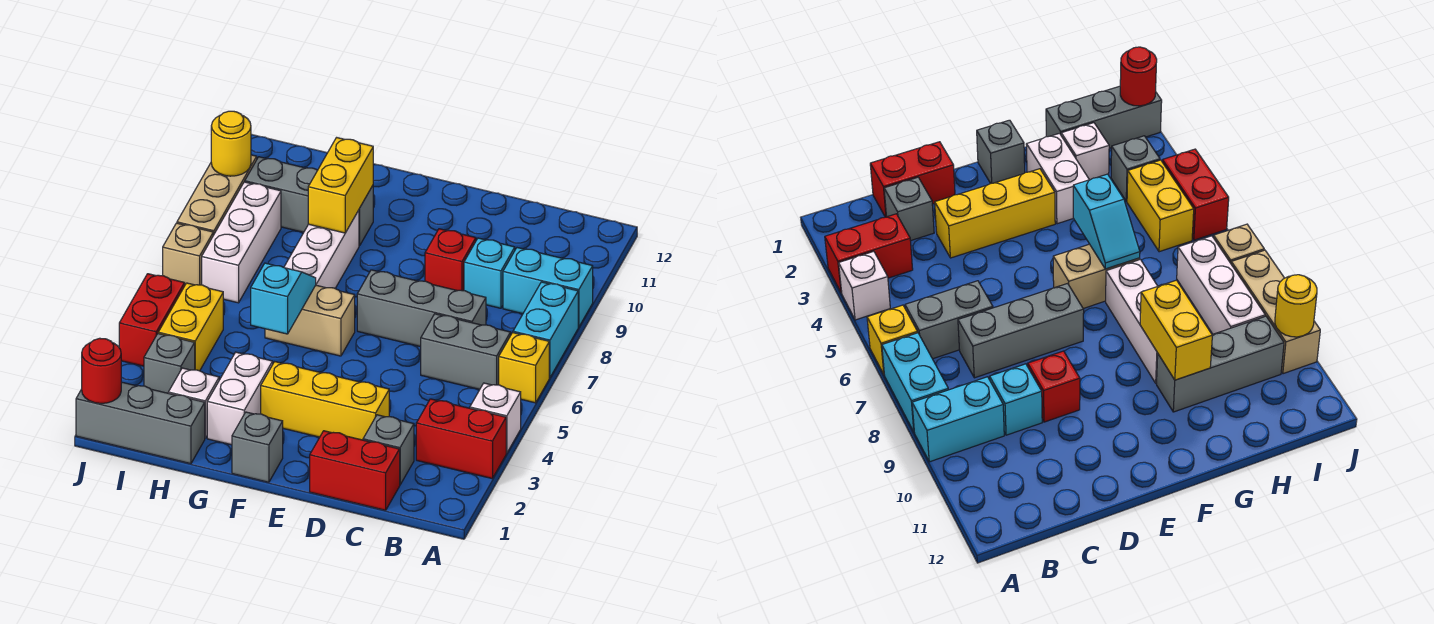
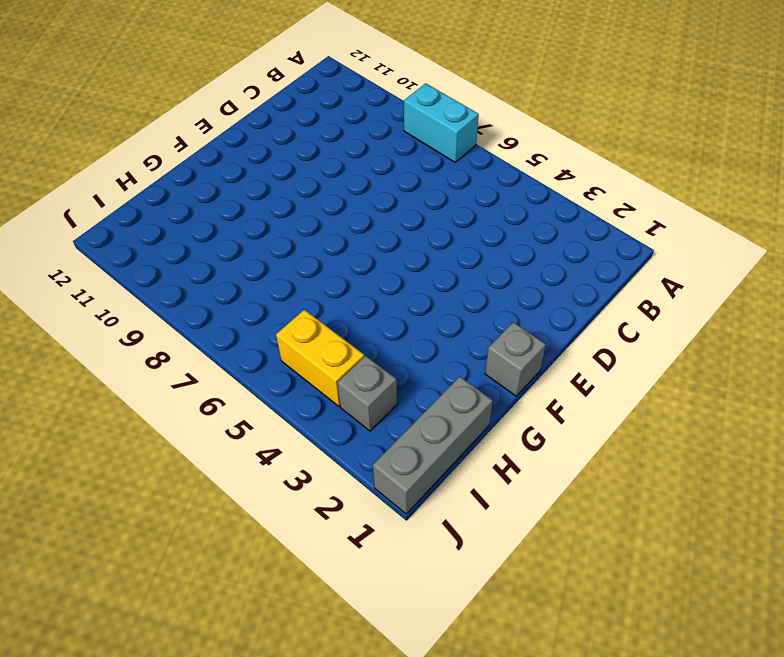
none -> red brick A3:B3 level 1
none -> white brick A4 level 1
none -> yellow brick A6 level 1

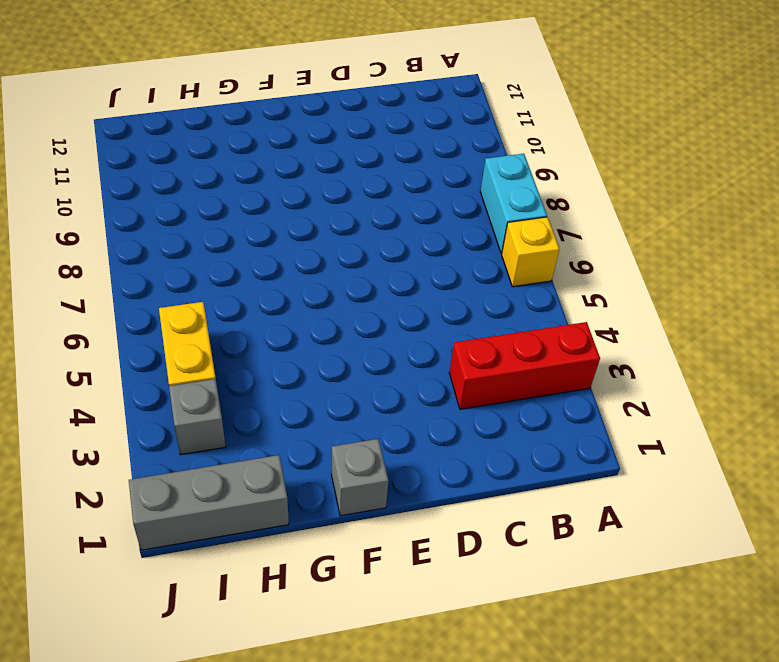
red brick A3:C3 level 1 -> red brick A3:B3 level 1
none -> white brick A4 level 1
none -> cyan brick A9:B9 level 1
none -> grey brick B6:C6 level 1

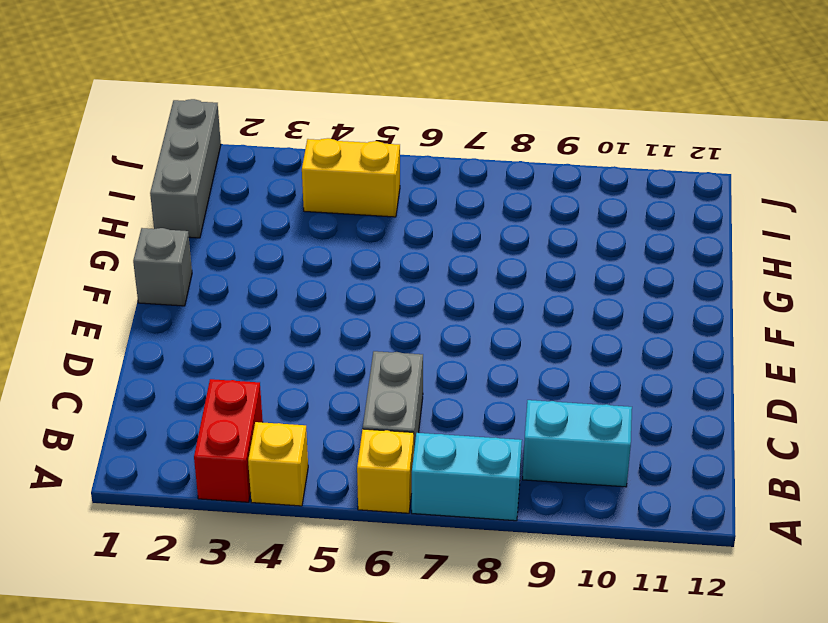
yellow brick A4 level 1 -> white brick A4 level 1
cyan brick B9:B10 level 1 -> cyan brick A9:B9 level 1
none -> red brick C1:D1 level 1
none -> grey brick C2 level 1
none -> grey brick C7:E7 level 1

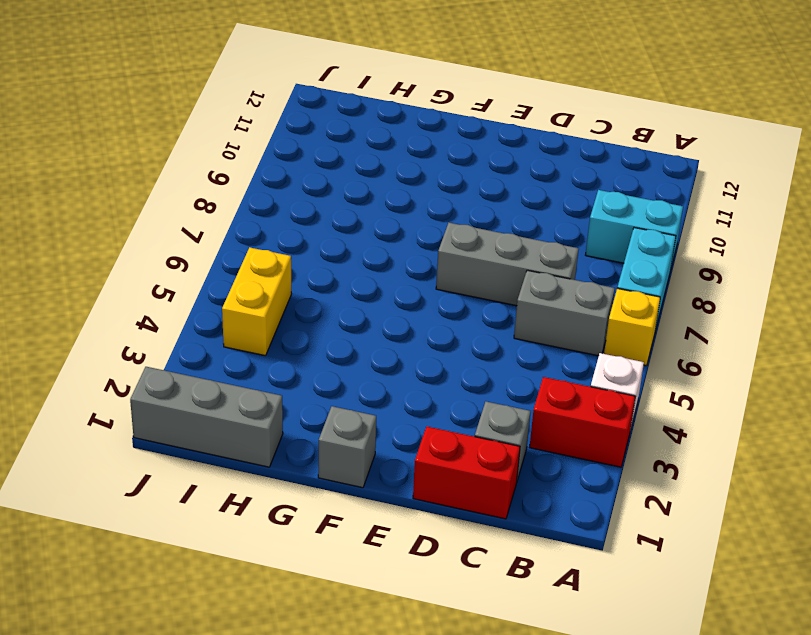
none -> cyan brick C9 level 1
none -> yellow brick D3:F3 level 1
none -> red brick D9 level 1

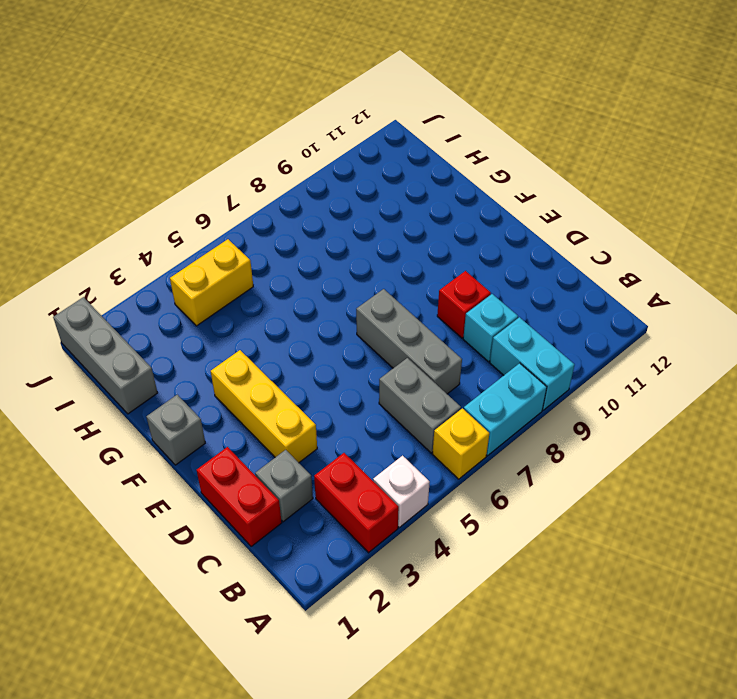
none -> tan brick F6:G6 level 1
none -> white brick G2:G3 level 1
none -> white brick G7:G9 level 1

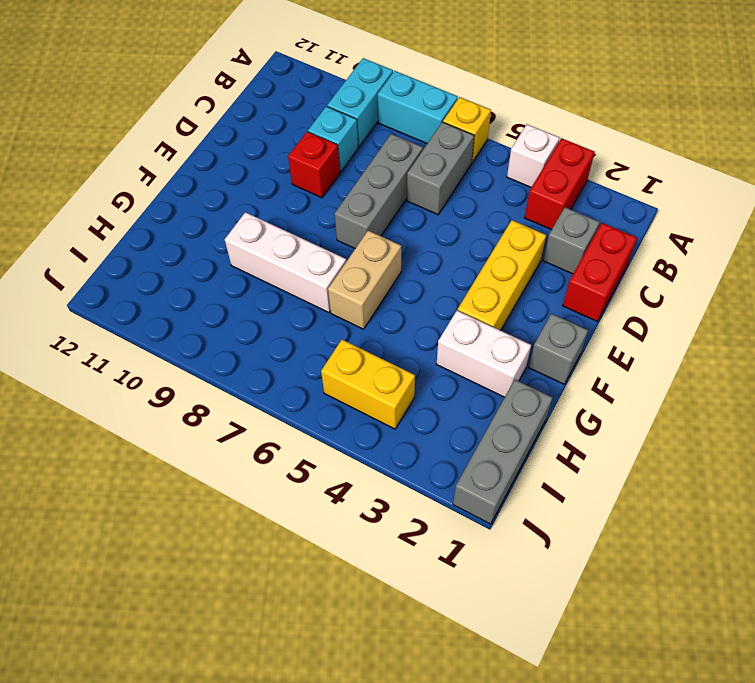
none -> grey brick G10:I10 level 1
none -> white brick H2 level 1
none -> grey brick I3 level 1

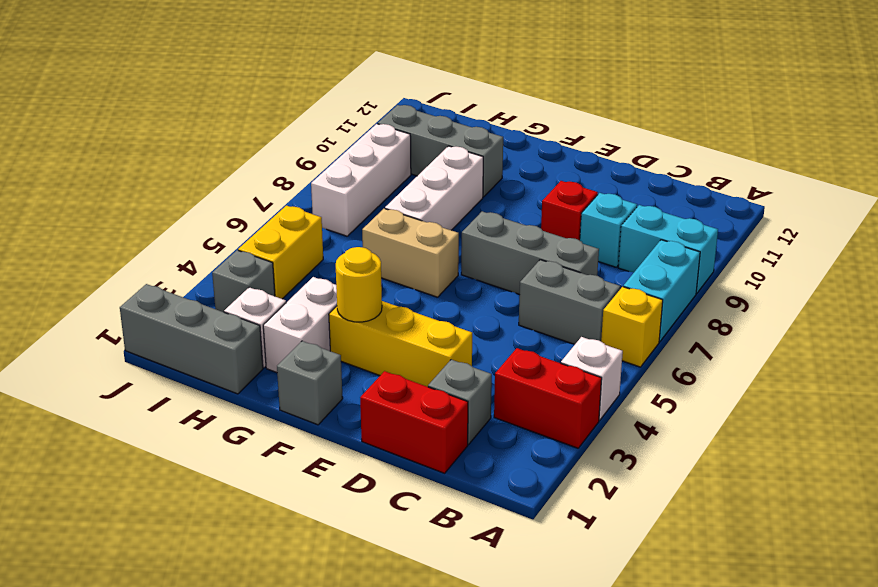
yellow round brick F3 level 2 -> yellow round brick J10 level 2
none -> red brick J4:J5 level 1
none -> tan brick J7 level 1
none -> tan brick J8:J10 level 1

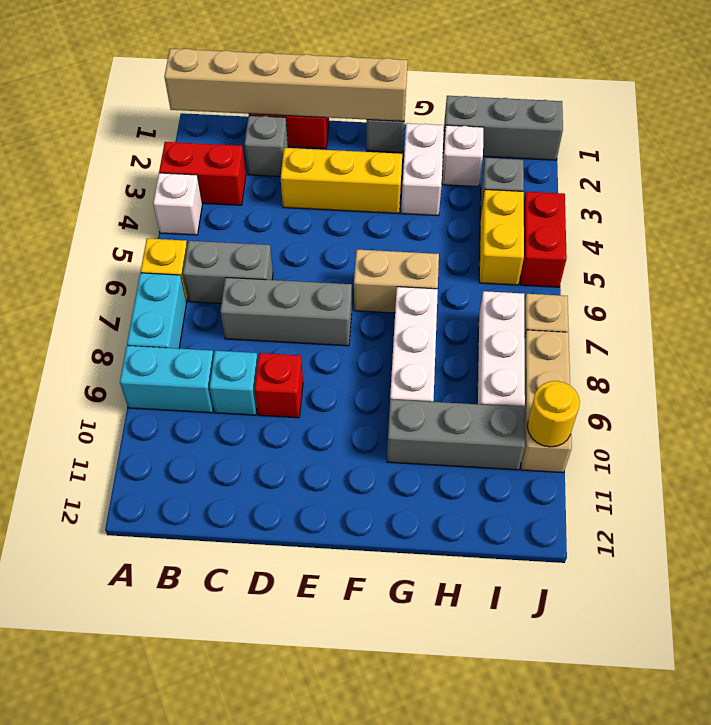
tan brick A1:F1 level 2 -> none
none -> cyan slope G5:G6 level 2 top 5
none -> yellow brick G9:G10 level 2
none -> red round brick J1 level 2

